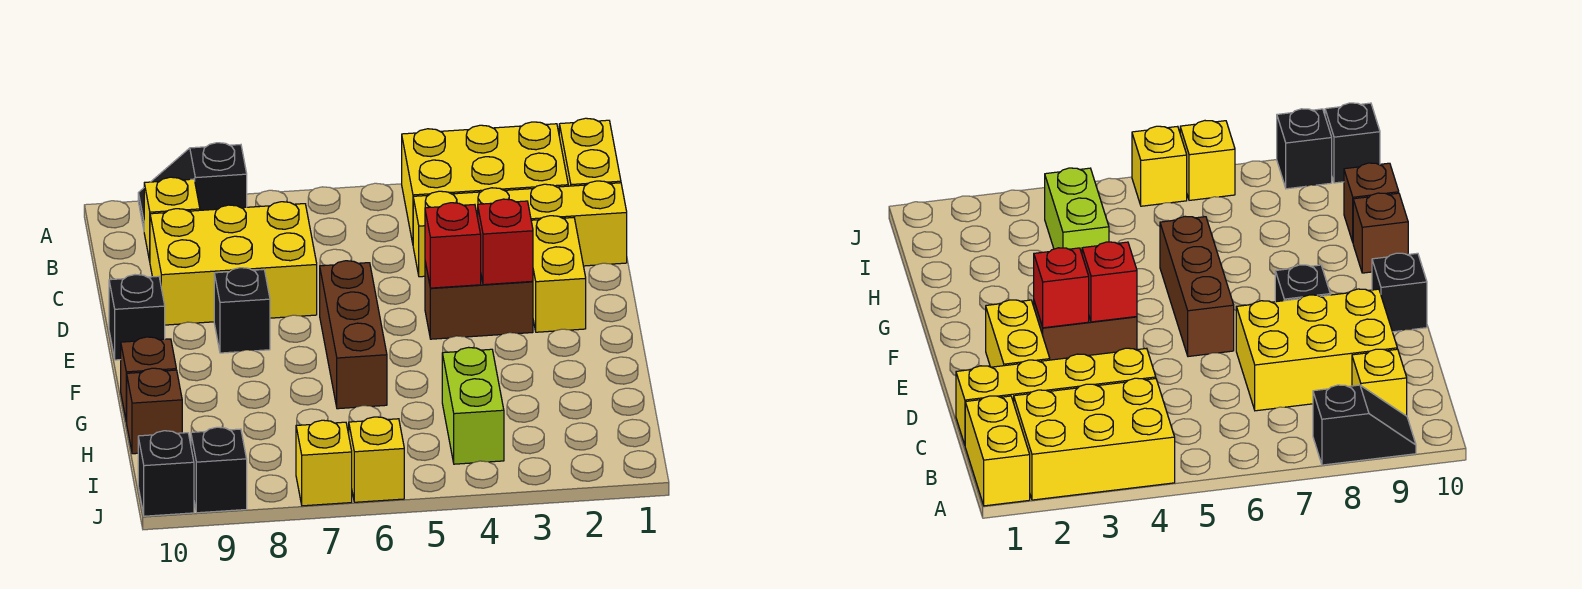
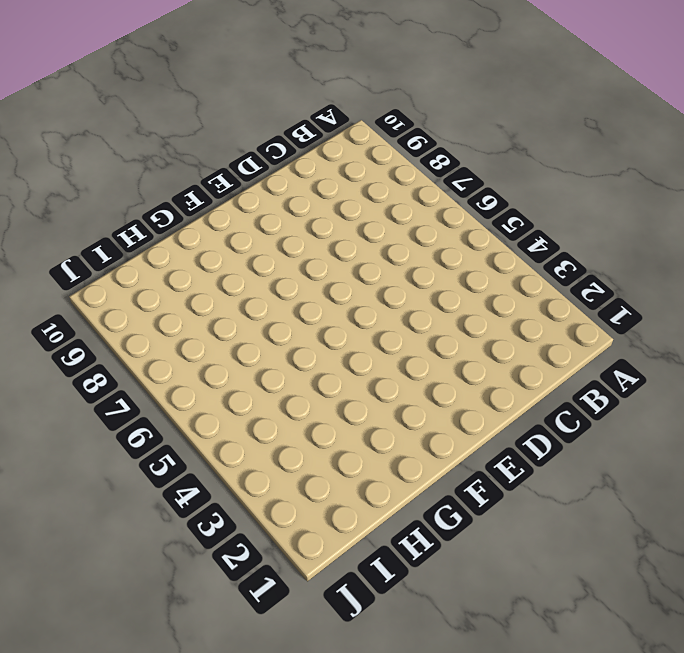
none -> yellow brick A1:B1 level 1
none -> yellow brick A2:B4 level 1
none -> black slope A8:A9 level 1 top 8

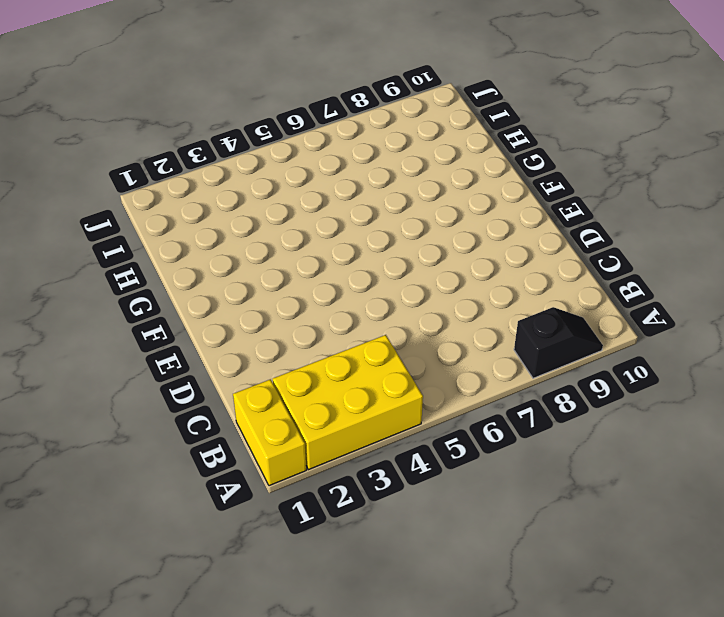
none -> yellow brick B9 level 1
none -> yellow brick C1:C4 level 1
none -> yellow brick C7:D9 level 1

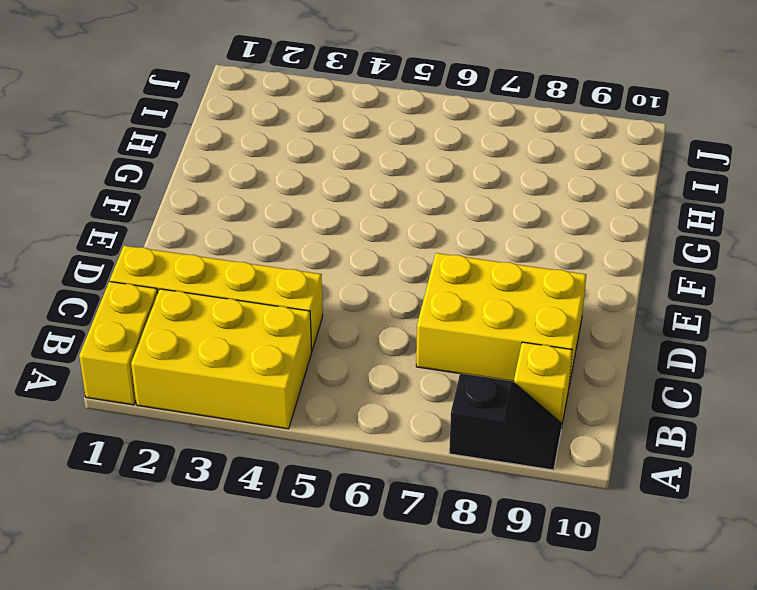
none -> yellow brick D2:E2 level 1
none -> brown brick E3:E4 level 1
none -> brown brick E6:G6 level 1

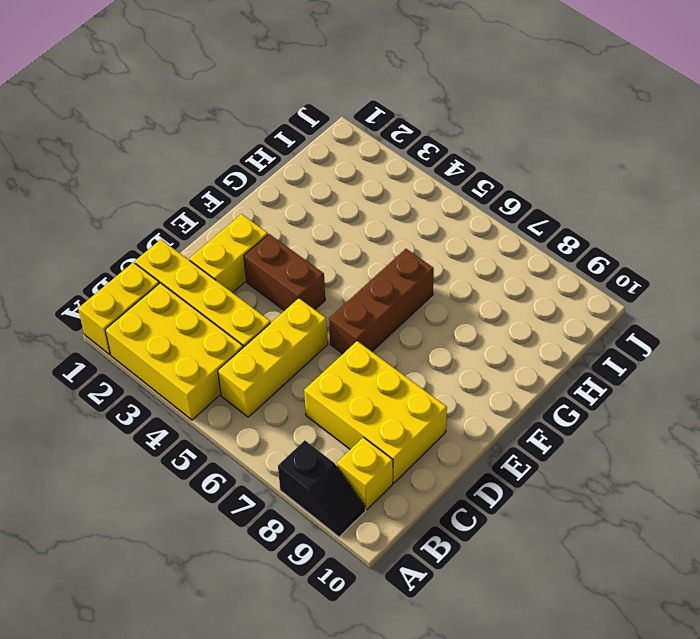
yellow brick B5:D5 level 1 -> none
none -> black brick E8 level 1
none -> black brick E10 level 1
none -> brown brick G10 level 1

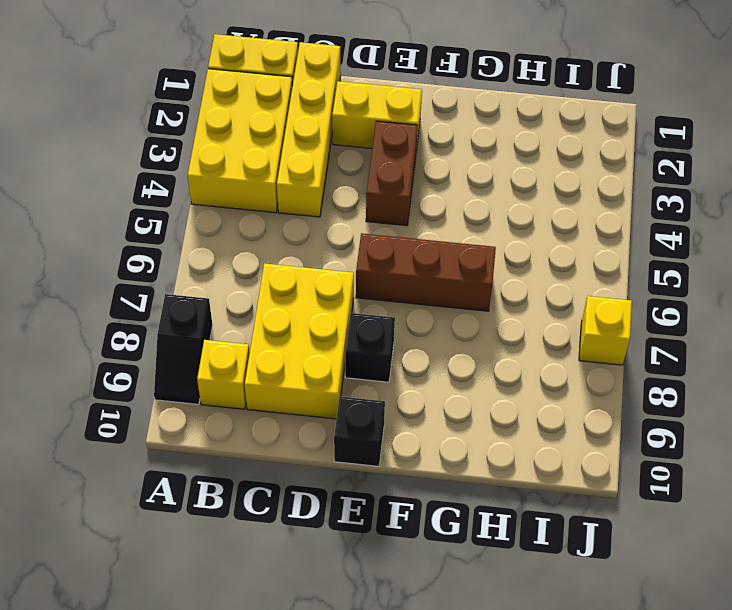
none -> brown brick G10 level 1
none -> lime brick H4:I4 level 1
none -> brown brick H10 level 1

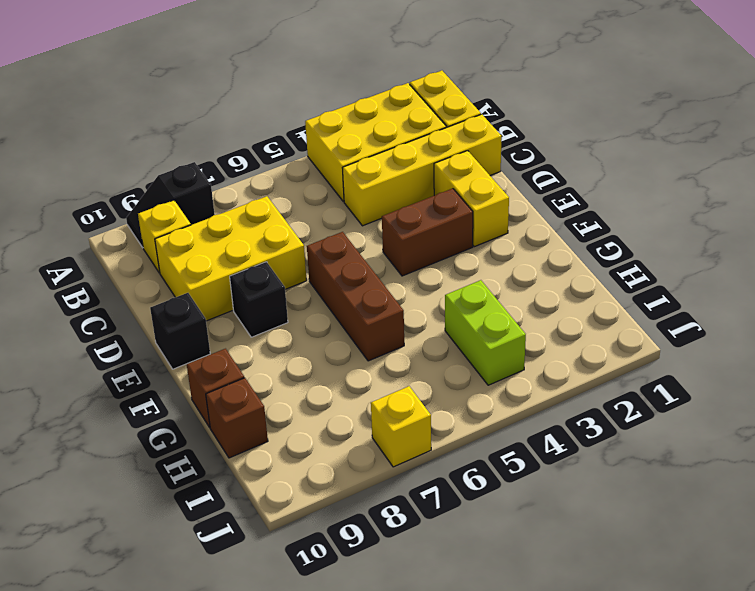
none -> yellow brick J6 level 1
none -> black brick J9 level 1
none -> black brick J10 level 1

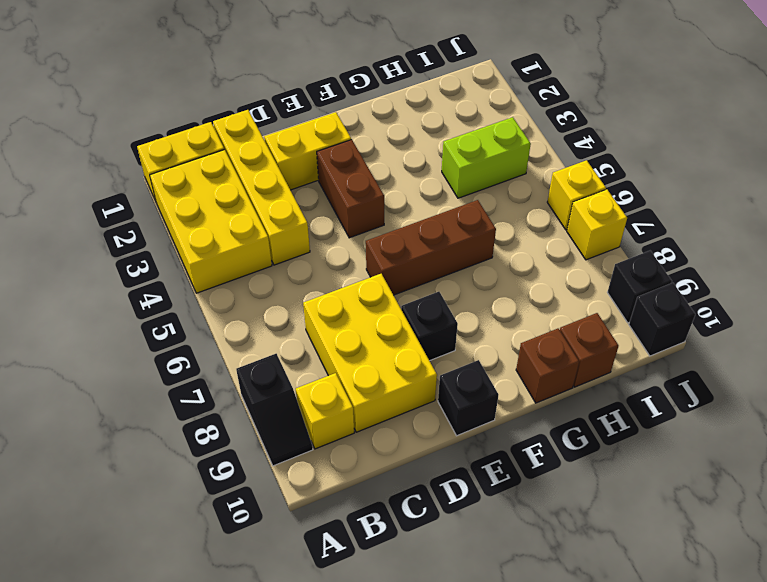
none -> red brick E3 level 2
none -> red brick E4 level 2

